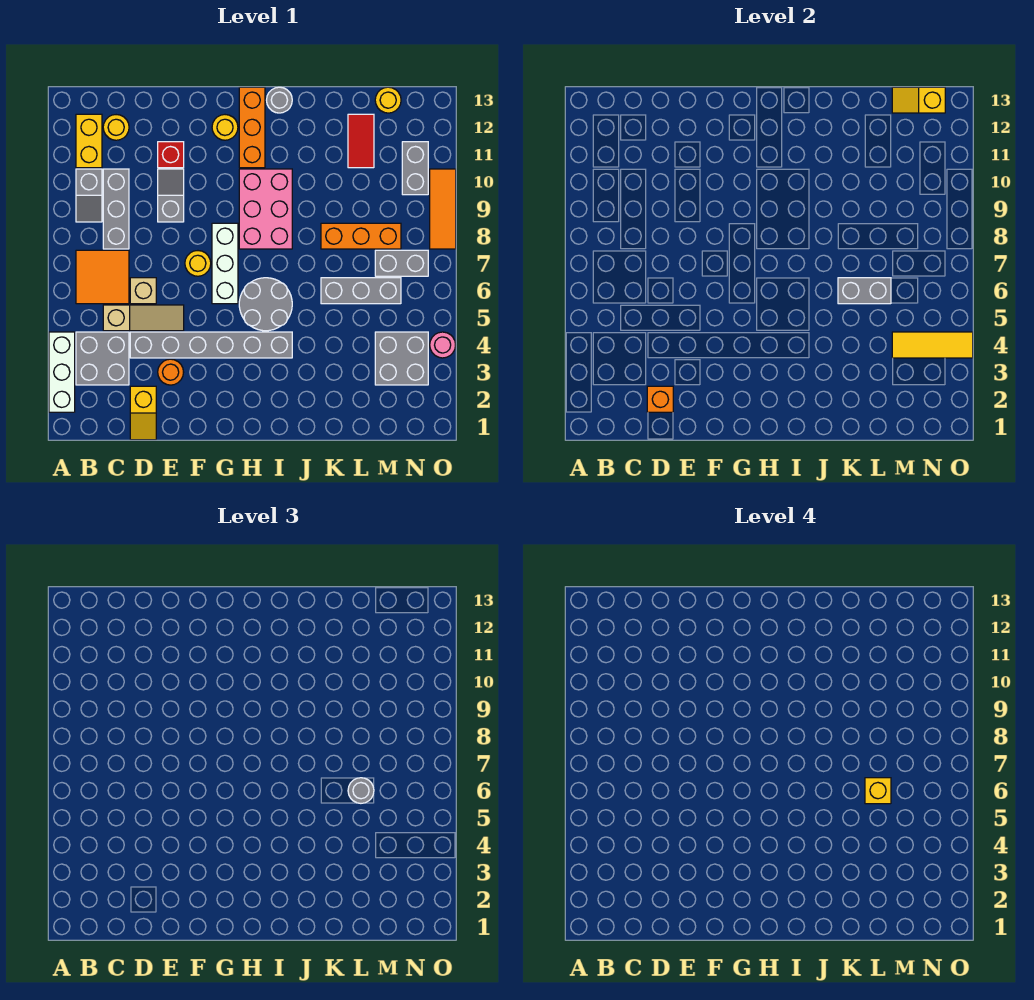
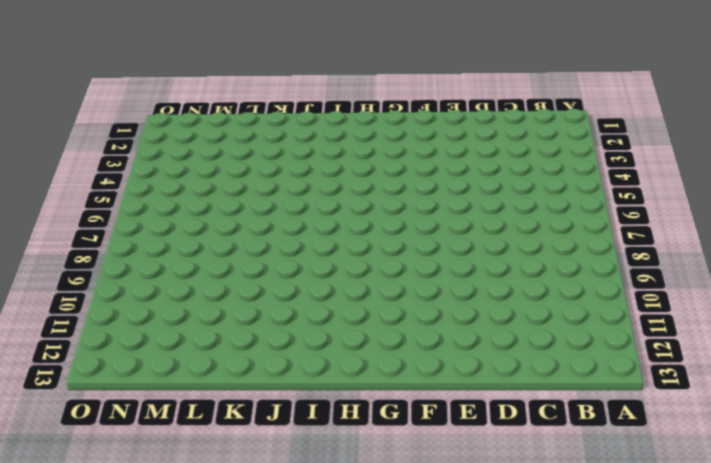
none -> white brick A2:A4 level 1
none -> grey brick B3:C4 level 1
none -> orange tile B6:C7 level 1
none -> grey slope B9:B10 level 1 top 10

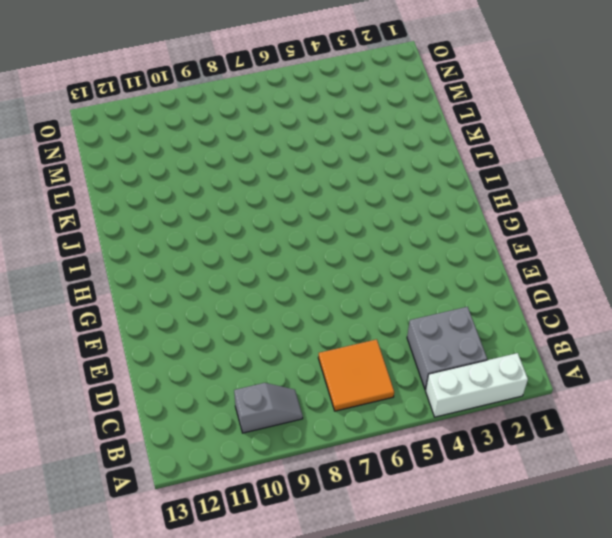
none -> yellow brick B11:B12 level 1
none -> tan slope C5:E5 level 1 top C
none -> grey brick C8:C10 level 1
none -> yellow round brick C12 level 1

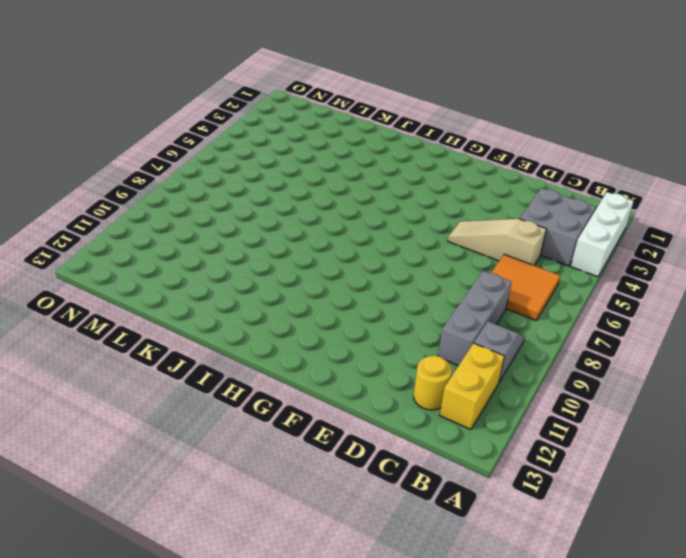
none -> yellow slope D1:D2 level 1 top 2
none -> grey brick D4:I4 level 1
none -> tan brick D6 level 1
none -> orange round brick E3 level 1

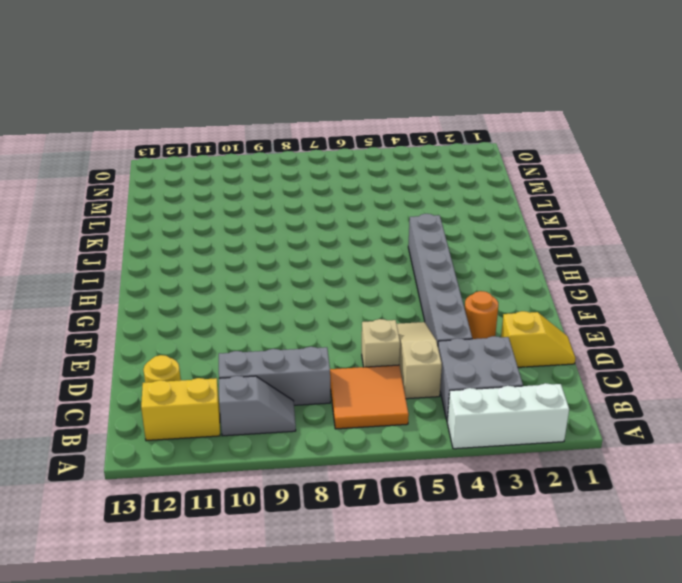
none -> grey slope E9:E10 level 1 top 9
none -> red brick E11 level 1
none -> yellow round brick F7 level 1
none -> white brick G6:G8 level 1

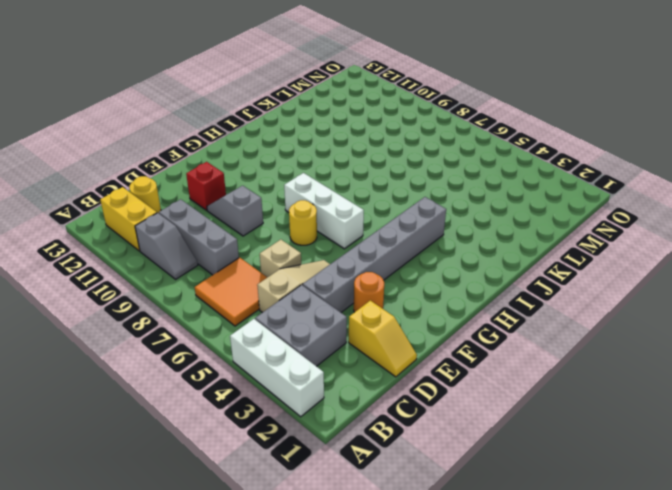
none -> yellow round brick G12 level 1
none -> grey round brick H5:I6 level 1
none -> pink brick H8:I10 level 1
none -> orange brick H11:H13 level 1

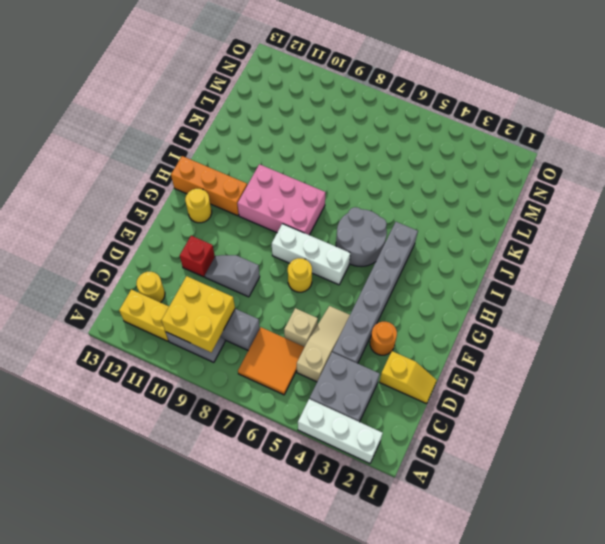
yellow brick B9:C10 level 2 -> none
none -> grey round brick I13 level 1
none -> grey brick K6:M6 level 1
none -> orange brick K8:M8 level 1
none -> red tile L11:L12 level 1

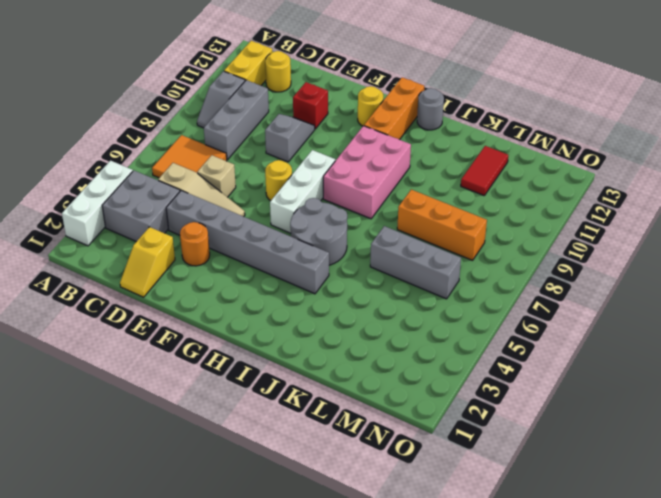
none -> grey brick M3:N4 level 1
none -> grey brick M7:N7 level 1
none -> yellow round brick M13 level 1
none -> grey brick N10:N11 level 1

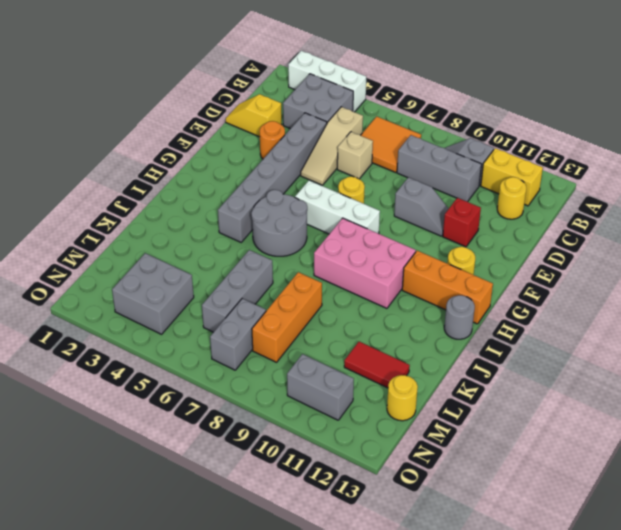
none -> pink round brick O4 level 1
none -> orange tile O8:O10 level 1
none -> orange brick D2 level 2
none -> grey brick K6:L6 level 2

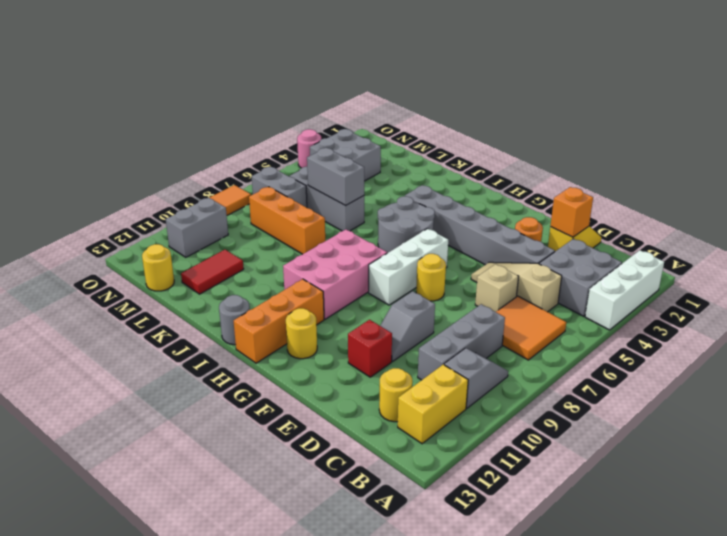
none -> yellow tile M4:O4 level 2
none -> yellow slope M13:N13 level 2 top N
none -> grey round brick L6 level 3
none -> yellow brick L6 level 4

